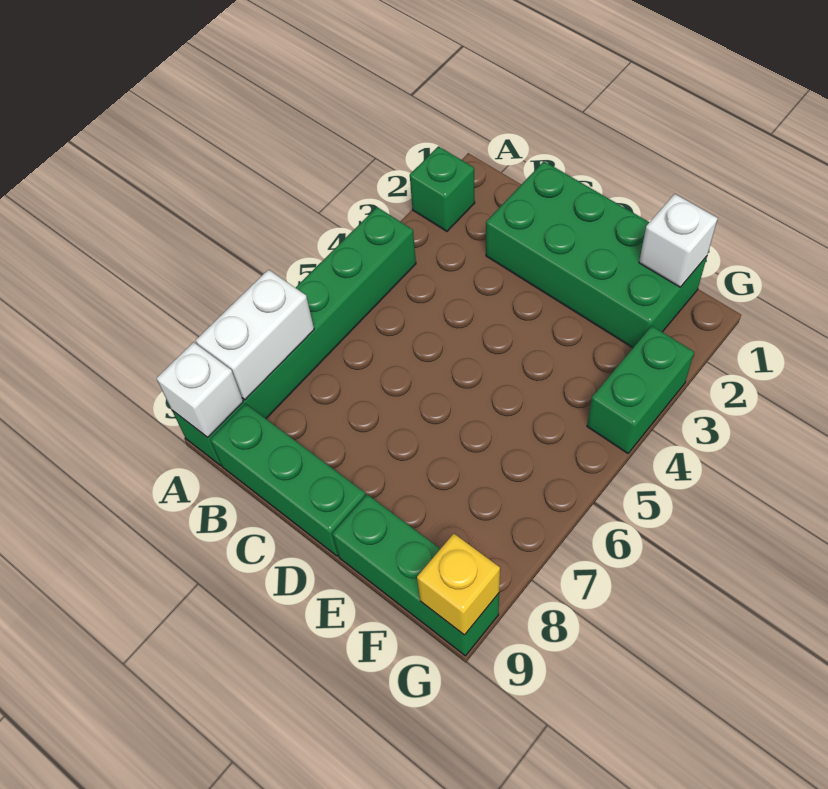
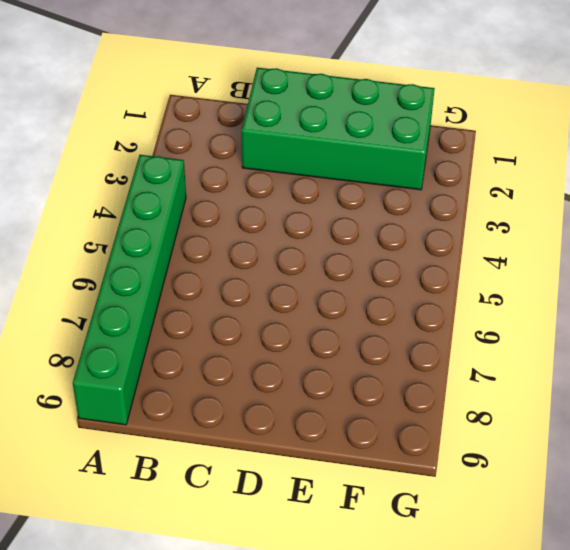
none -> green brick A2 level 1
none -> green brick B9:D9 level 1

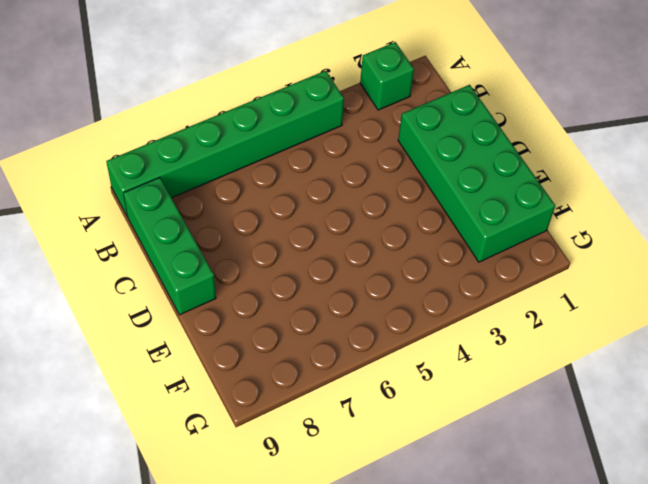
none -> green brick E9:G9 level 1
none -> green brick G3:G4 level 1

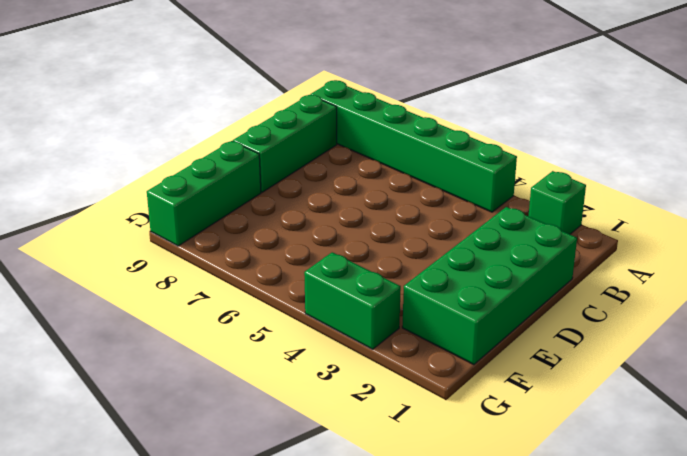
none -> white brick A7:A8 level 2
none -> white brick A9 level 2

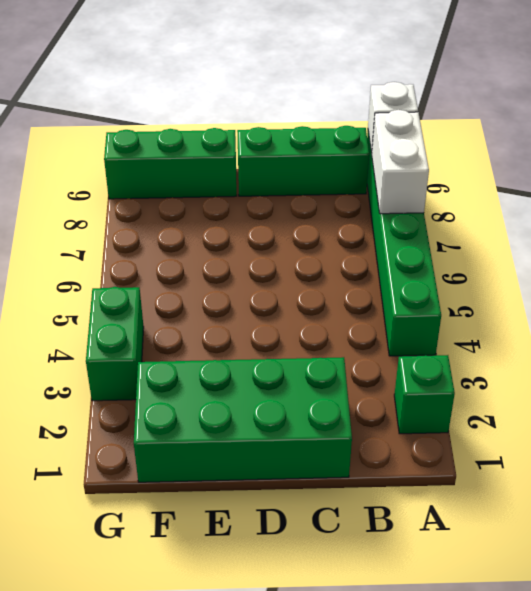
none -> white brick F1 level 2
none -> yellow brick G9 level 2

